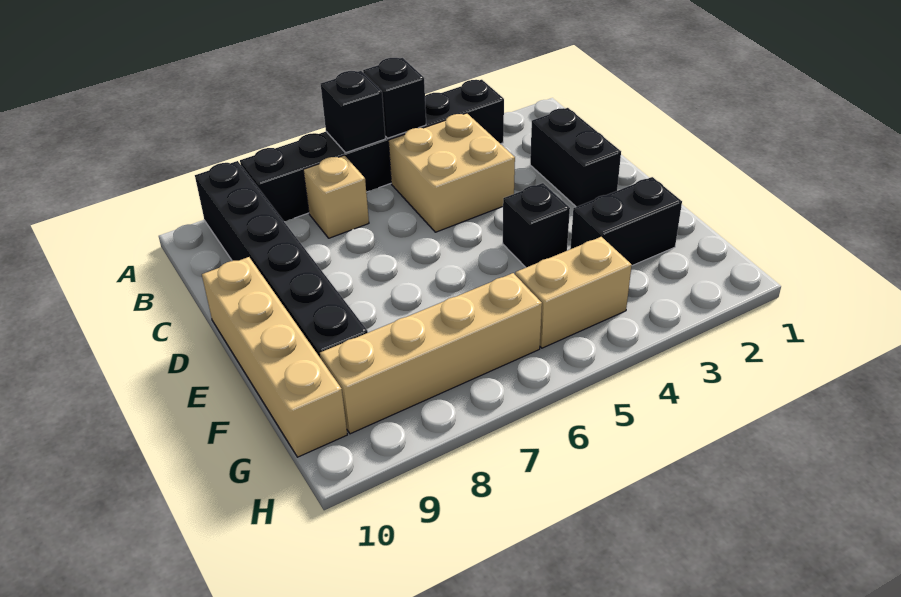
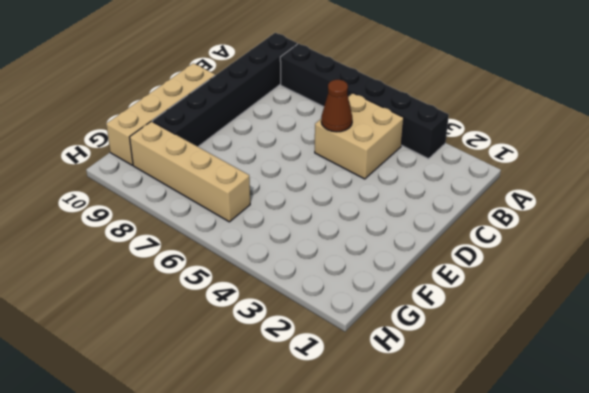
brown cone C5 level 2 -> none
none -> tan brick B7 level 1
none -> black brick C2:D2 level 1
none -> black brick E4 level 1

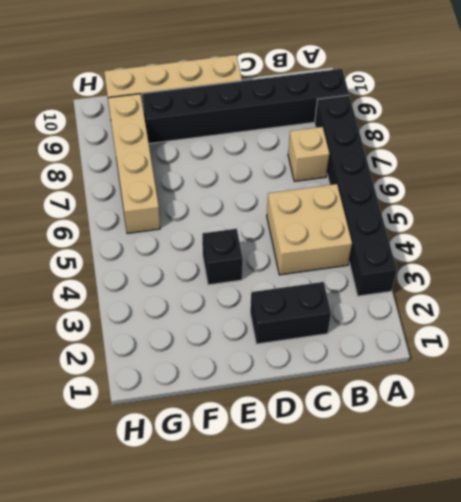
none -> black brick F2:F3 level 1
none -> tan brick G4:G5 level 1
none -> black brick A5 level 2

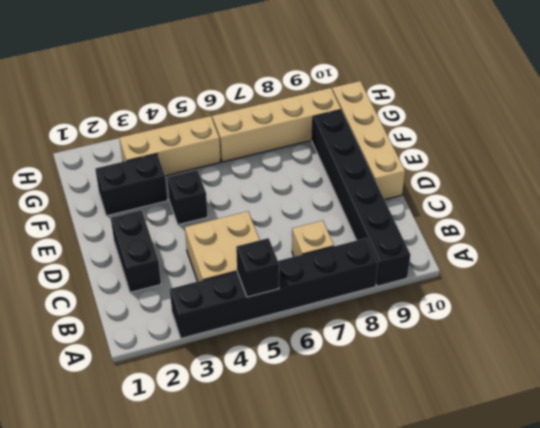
tan brick G3:G5 level 1 -> tan brick G4:G5 level 1
none -> black brick A6 level 2

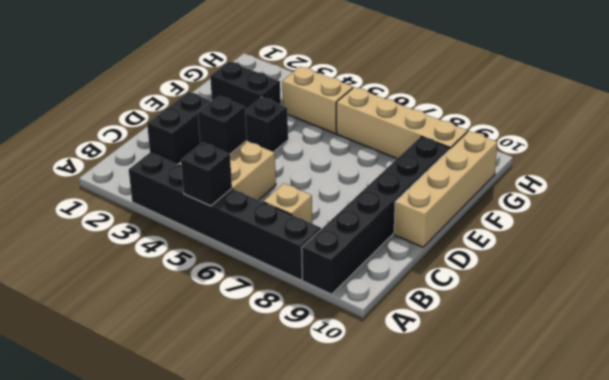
black brick C4 level 2 -> black brick A6 level 2

